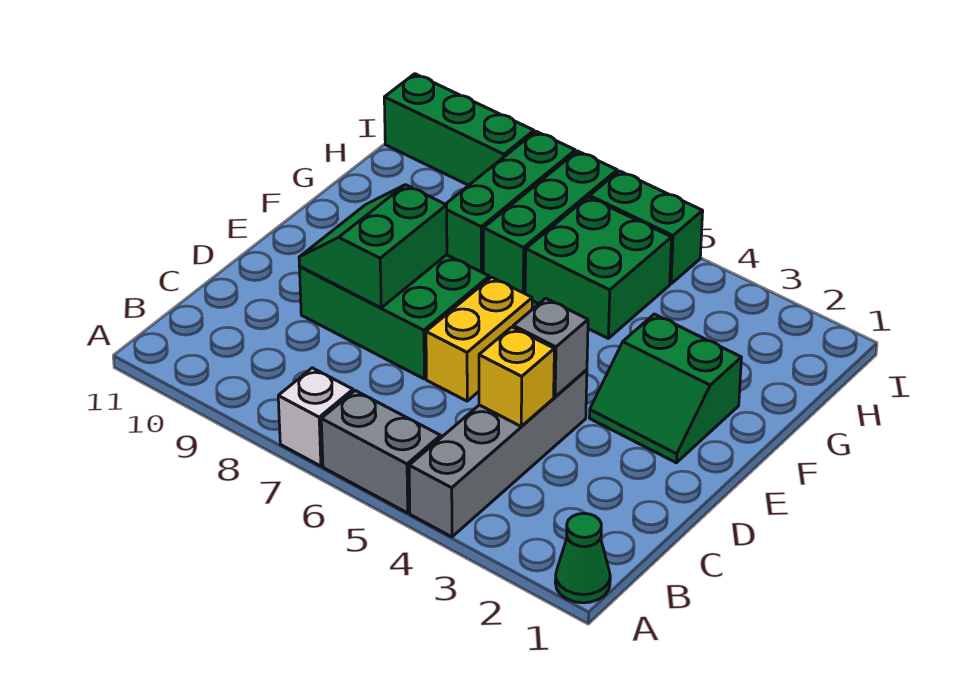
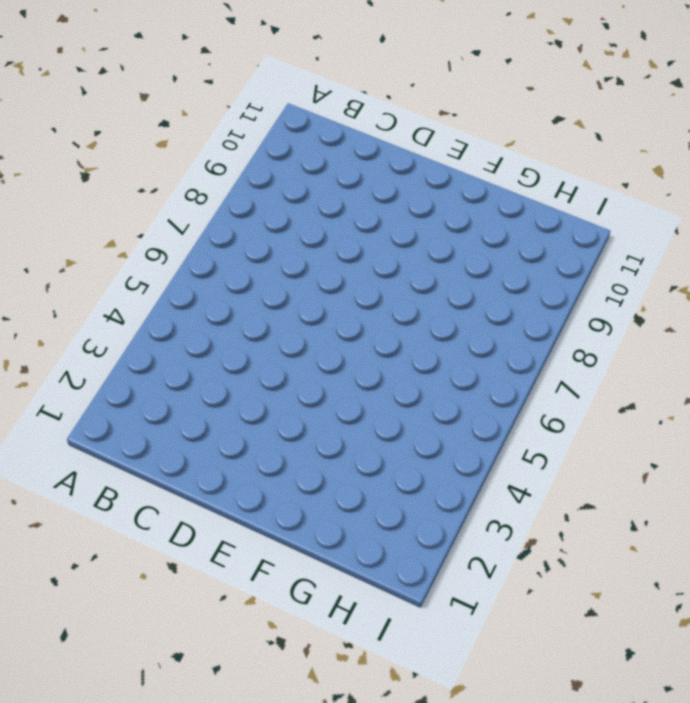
none -> green cone A1 level 1
none -> grey brick A4:D4 level 1
none -> grey brick A5:A6 level 1

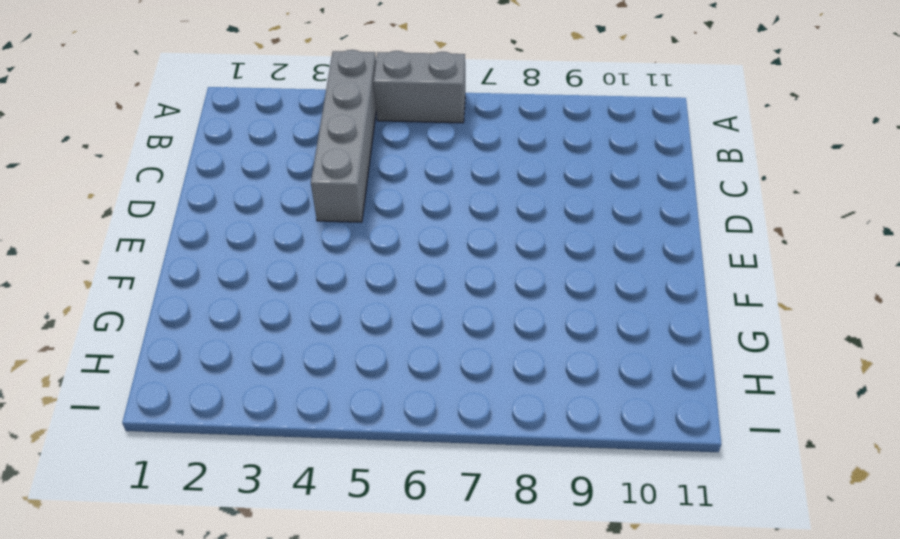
none -> green cone A1 level 1
none -> white brick A7 level 1
none -> yellow brick D6:E6 level 1

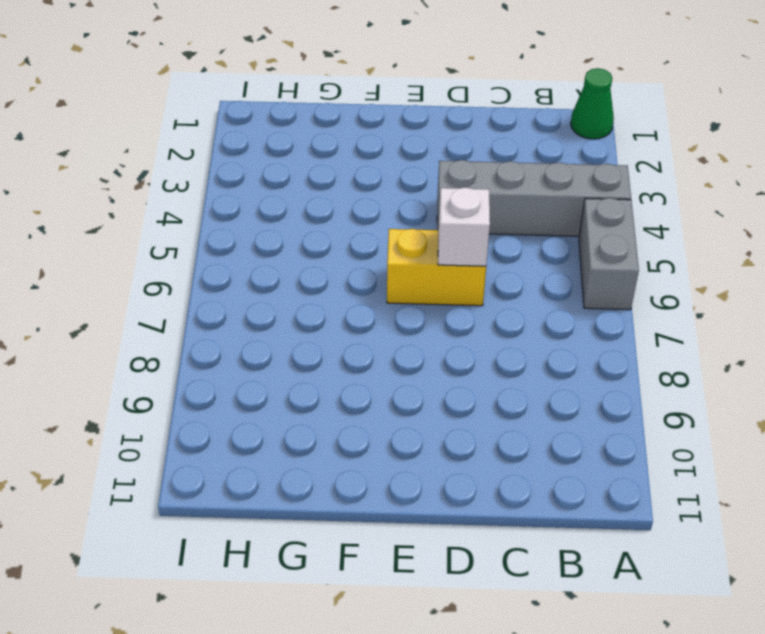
white brick D6 level 2 -> white brick A7 level 1
none -> green brick D7:E9 level 1
none -> green slope E2:F3 level 1 top F
none -> green brick G5:H6 level 1

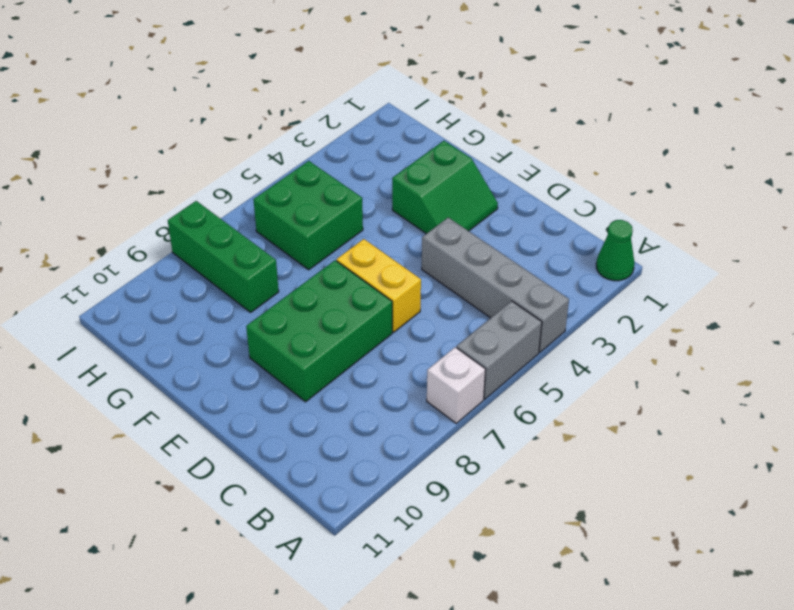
none -> green brick G7:I7 level 1
none -> green brick I5:I6 level 1
none -> green brick I9:I11 level 1

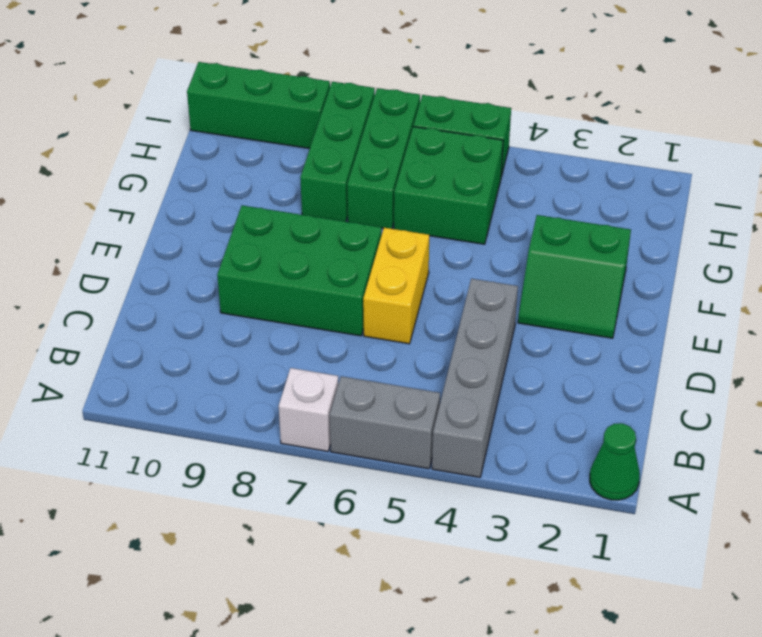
none -> yellow brick C4 level 2
none -> grey brick D4 level 2
none -> green slope D8:E9 level 2 top 8

